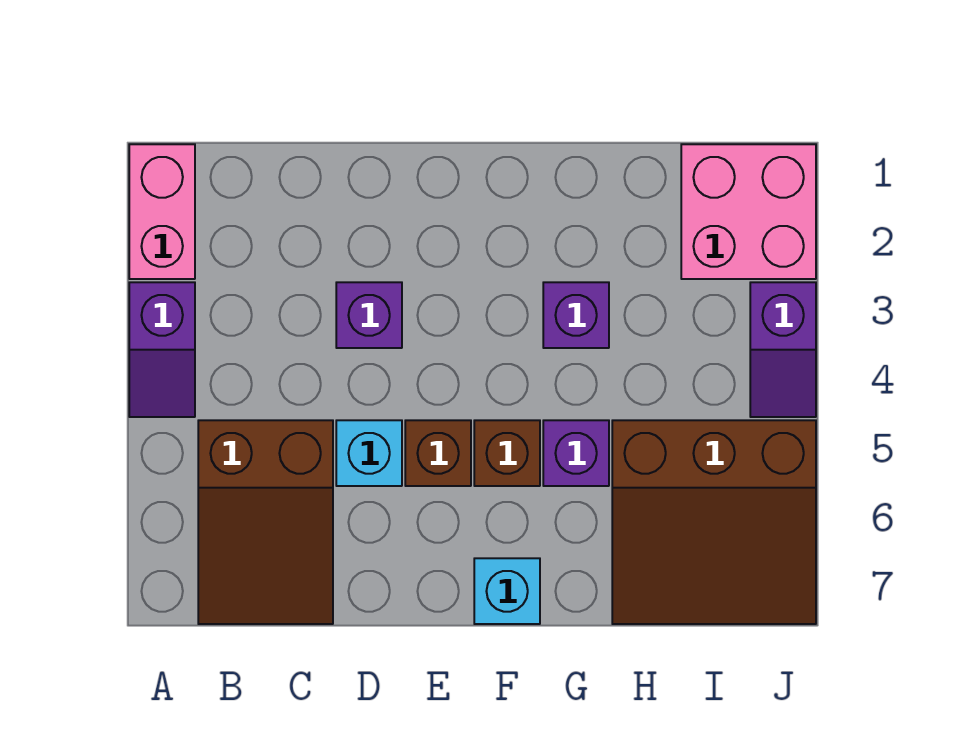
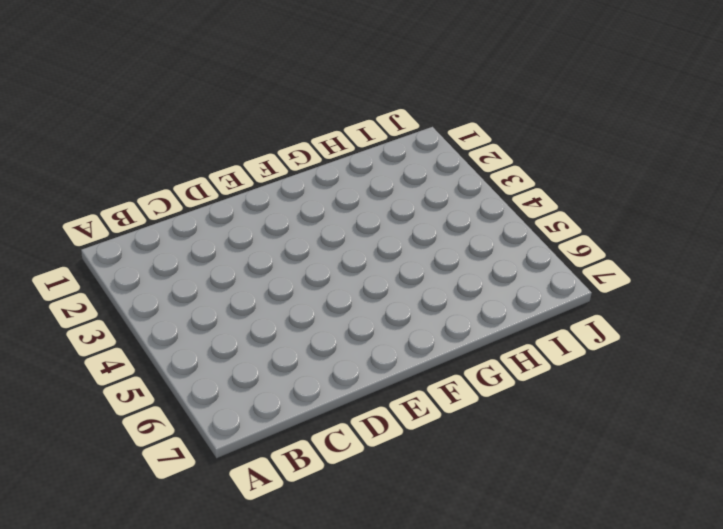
none -> pink brick A1:A2 level 1
none -> purple slope A3:A4 level 1 top 3
none -> brown slope B5:C7 level 1 top 5

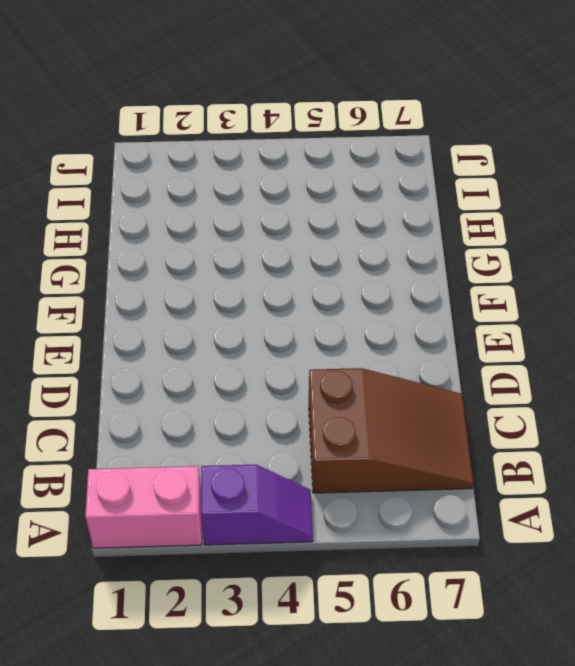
none -> purple brick D3 level 1
none -> cyan brick D5 level 1
none -> brown brick E5 level 1

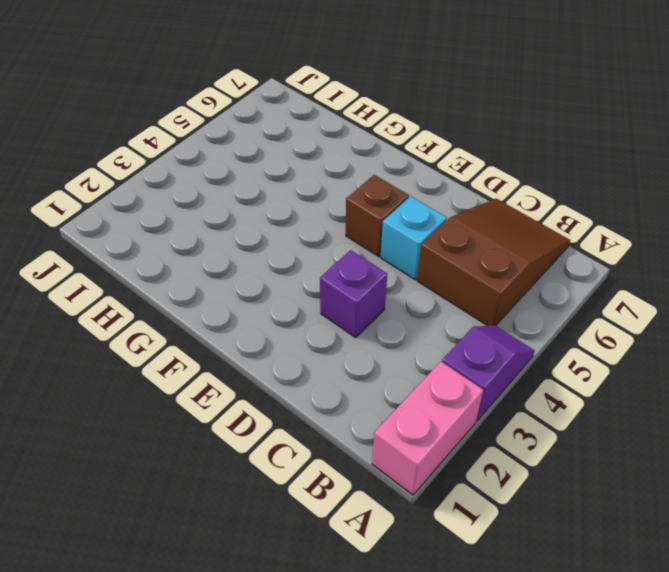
none -> brown brick F5 level 1
none -> cyan brick F7 level 1
none -> purple brick G3 level 1

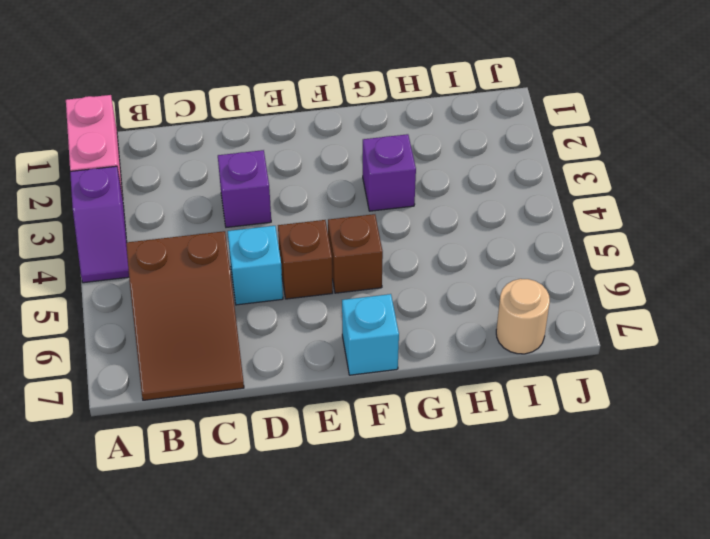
tan round brick I7 level 1 -> brown slope H5:J7 level 1 top 5
none -> purple brick G5 level 1
none -> pink brick I1:J2 level 1
none -> purple slope J3:J4 level 1 top 3

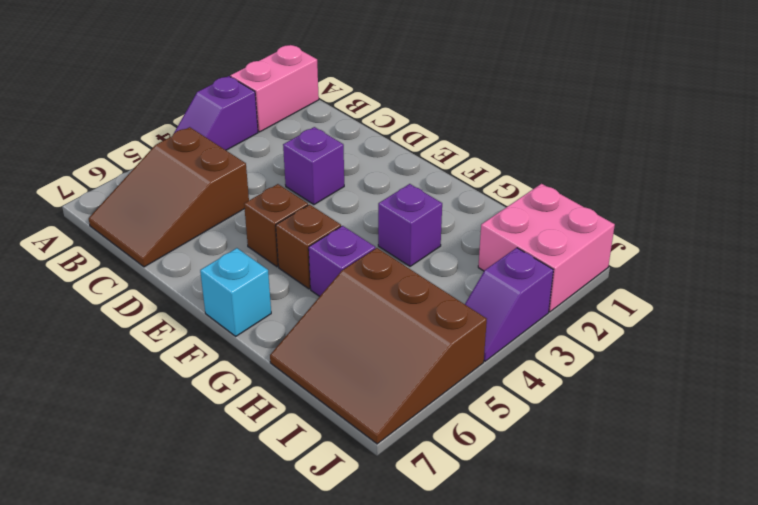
none -> cyan brick D5 level 1

